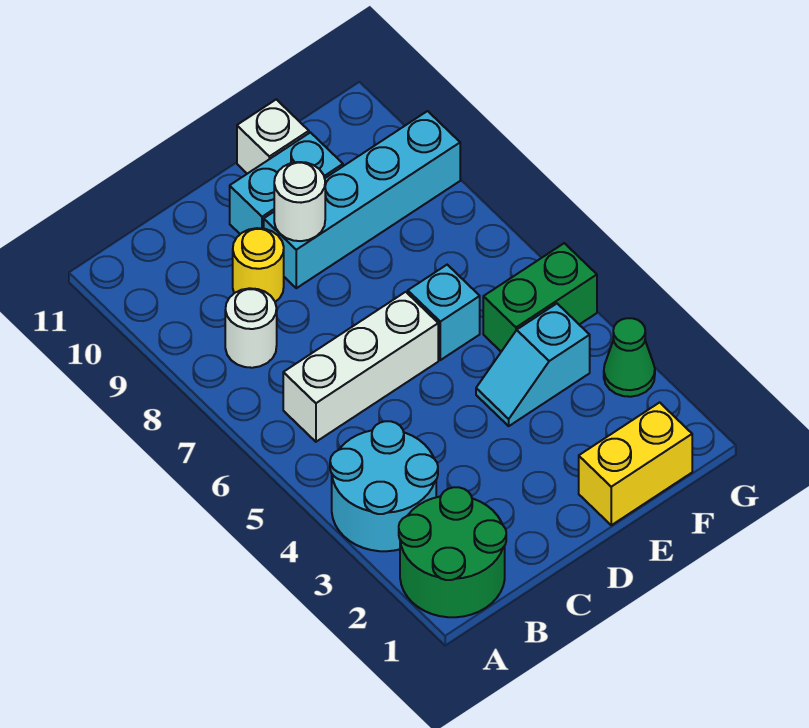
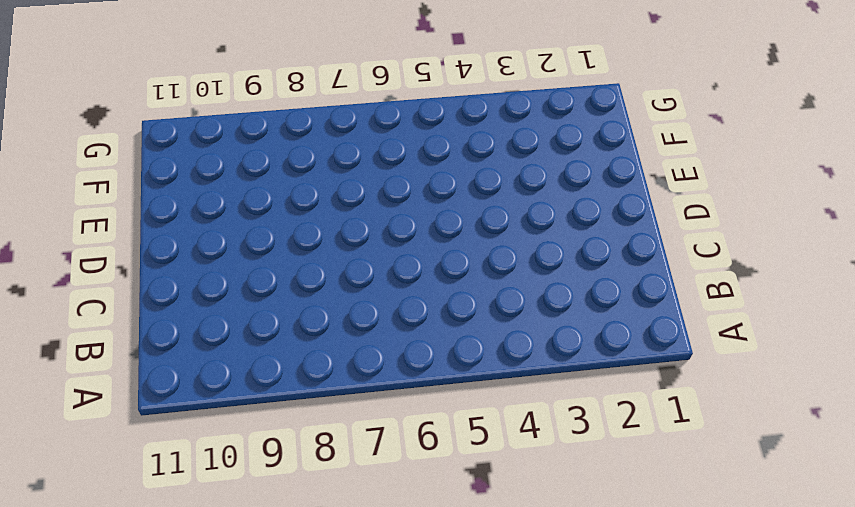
none -> green round brick A1:B2 level 1
none -> cyan round brick A3:B4 level 1
none -> white brick B6:D6 level 1

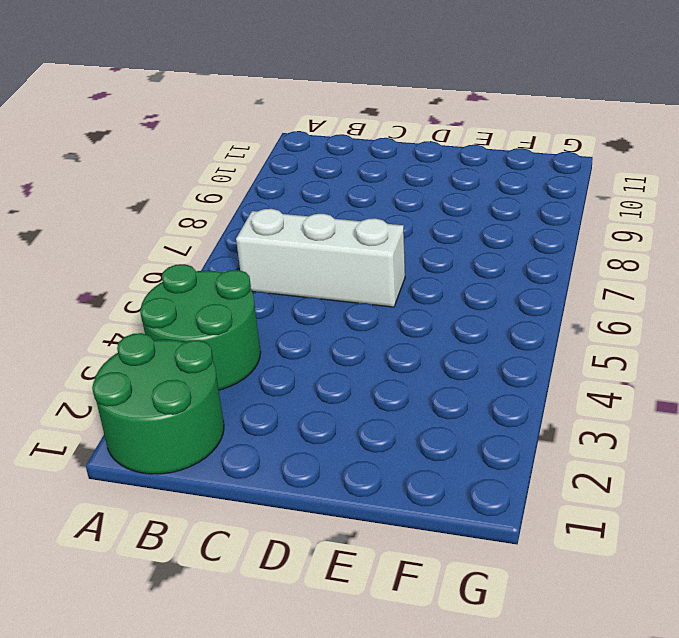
green round brick A3:B4 level 1 -> cyan round brick A3:B4 level 1
none -> white round brick B8 level 1
none -> yellow round brick C9 level 1
none -> cyan brick D9:G9 level 1

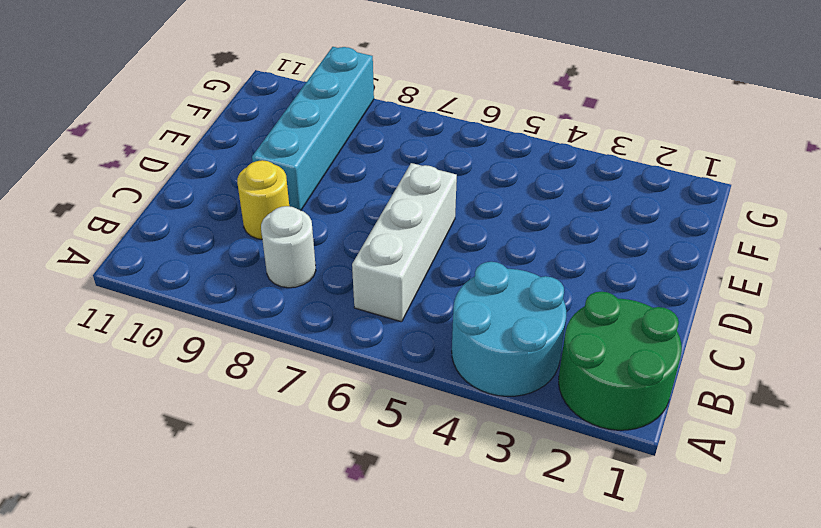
none -> cyan brick D10:E10 level 1
none -> yellow brick E1:F1 level 1
none -> cyan slope E4:F4 level 1 top F

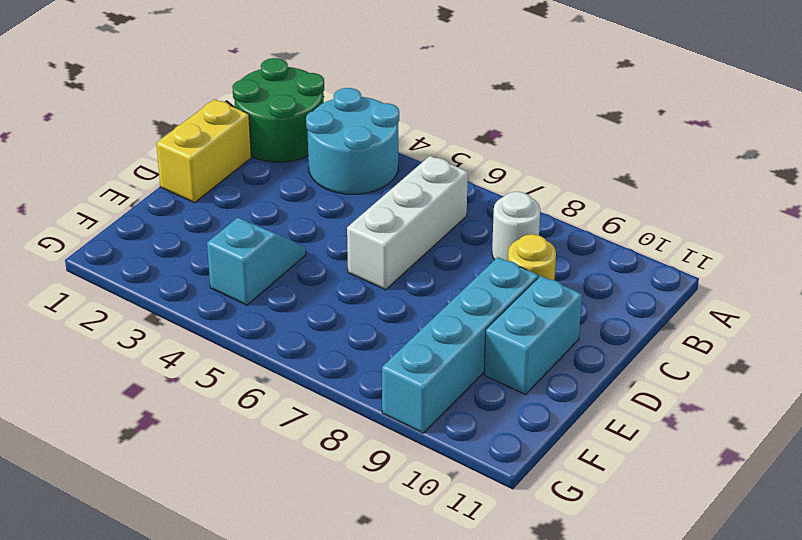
yellow brick C1:D1 level 1 -> yellow brick E1:F1 level 1
none -> cyan brick E6 level 1
none -> white brick E11 level 1
none -> green brick F5:G5 level 1

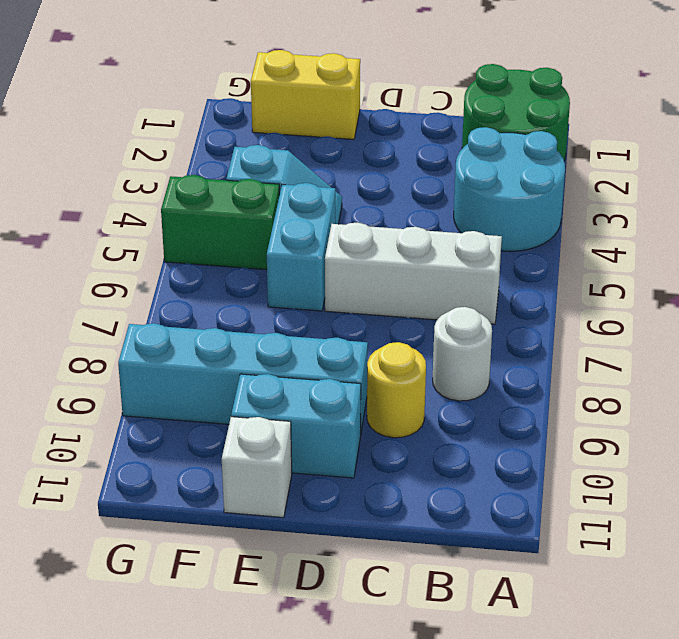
cyan brick E5:E6 level 1 -> cyan brick E6 level 1
none -> green cone G3 level 1
none -> white round brick D9 level 2

